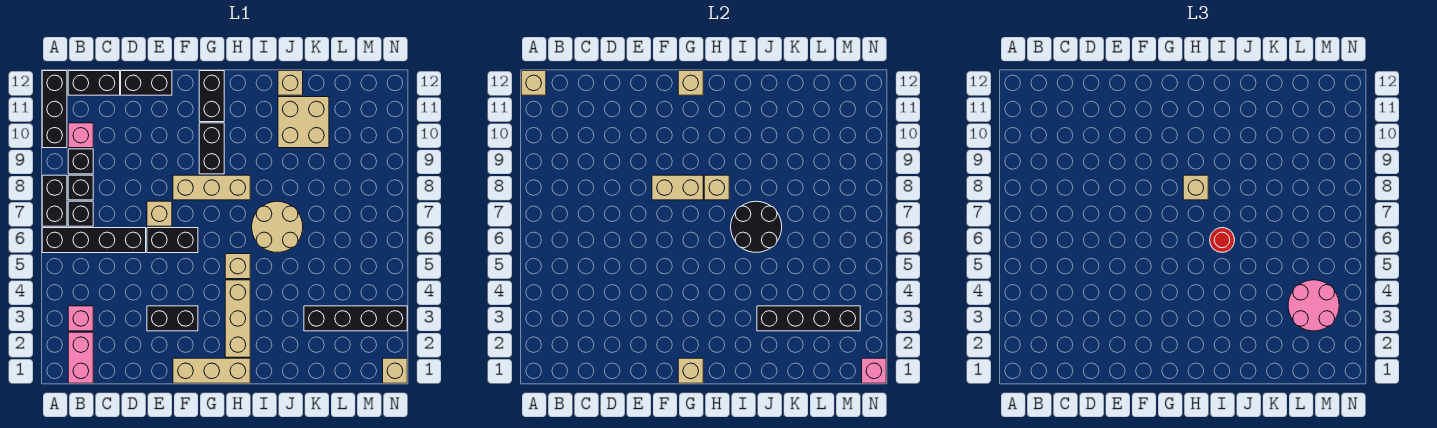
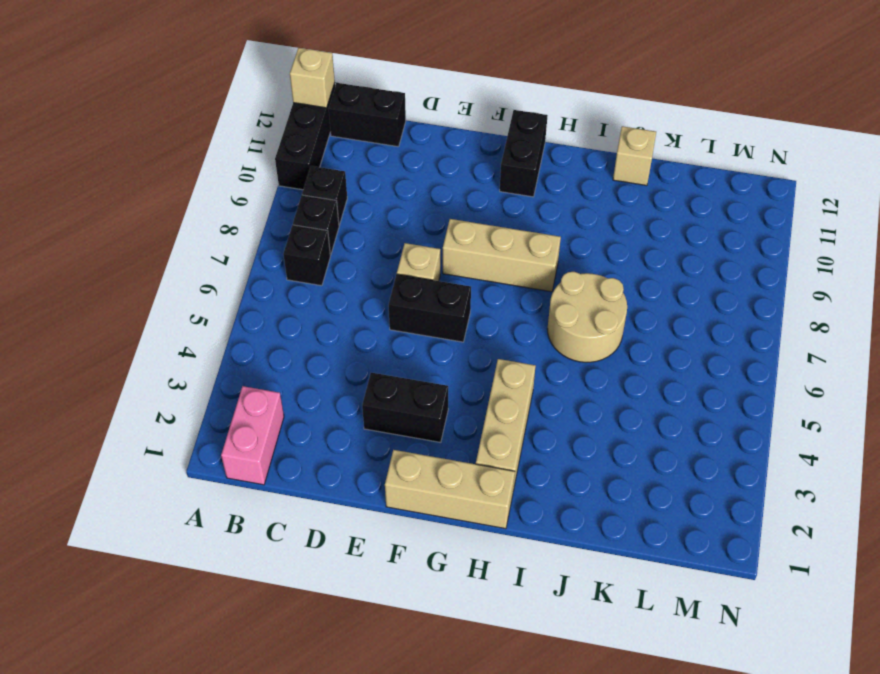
none -> black brick A6:D6 level 1
none -> black brick A7:A8 level 1
none -> pink brick B3 level 1
none -> pink brick B10 level 1

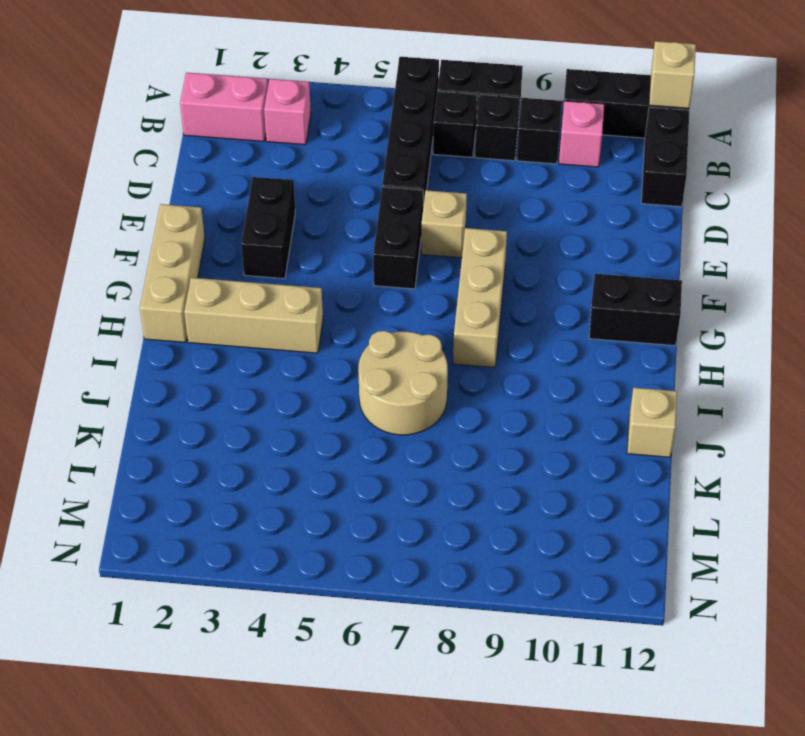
none -> black brick D12:E12 level 1
none -> black brick G9:G10 level 1
none -> tan brick H5 level 1
none -> tan brick J10:K11 level 1

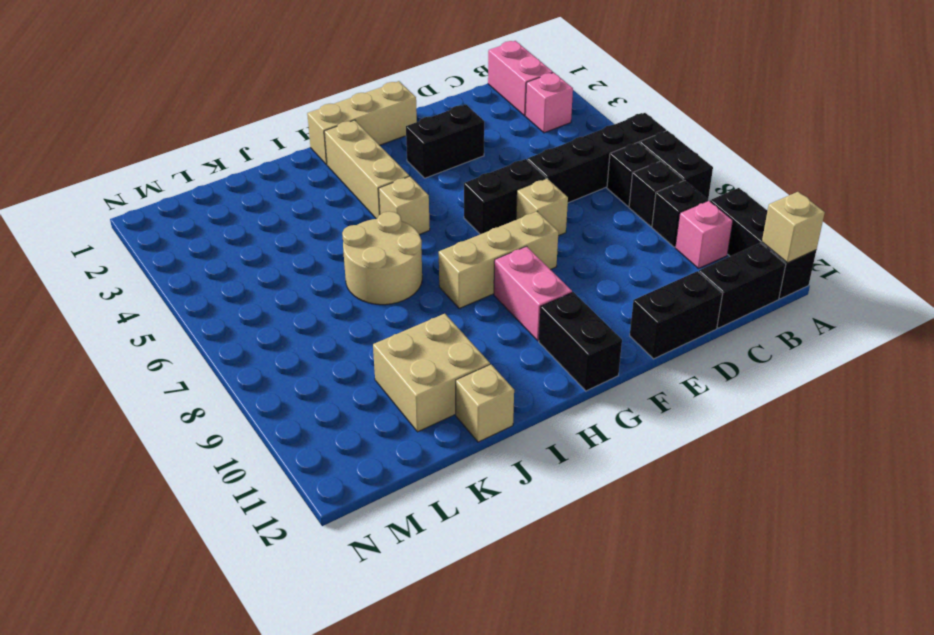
pink brick G9:G10 level 1 -> black brick G9:G10 level 1
none -> black brick K3:N3 level 1
none -> tan brick N1 level 1
none -> tan brick F8:G8 level 2
none -> tan brick G1 level 2

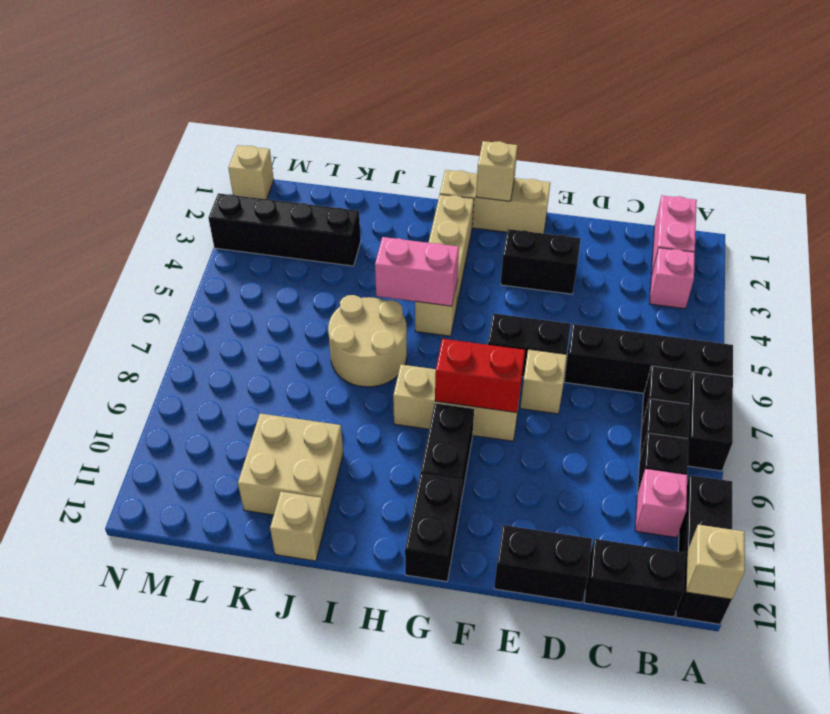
red brick F8:G8 level 2 -> tan brick F8:G8 level 2
pink brick H5:I5 level 2 -> none
none -> tan brick G12 level 2
none -> tan brick H8 level 2
none -> black round brick I6:J7 level 2
none -> black brick J3:M3 level 2

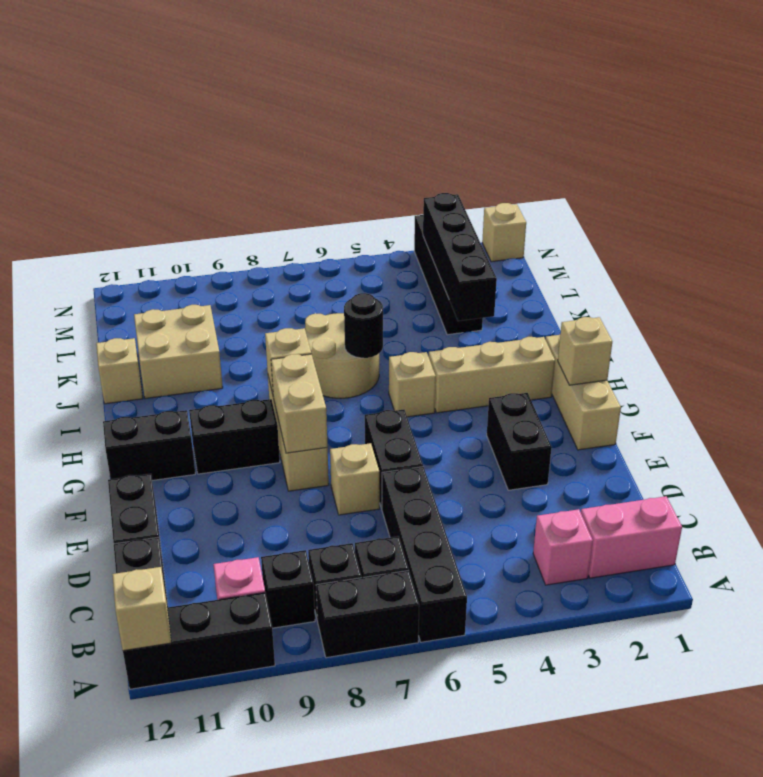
black round brick I6 level 2 -> black round brick I6:J7 level 2
none -> tan brick G12 level 2
none -> pink brick N1 level 2
none -> tan brick H8 level 3
none -> red round brick I6 level 3

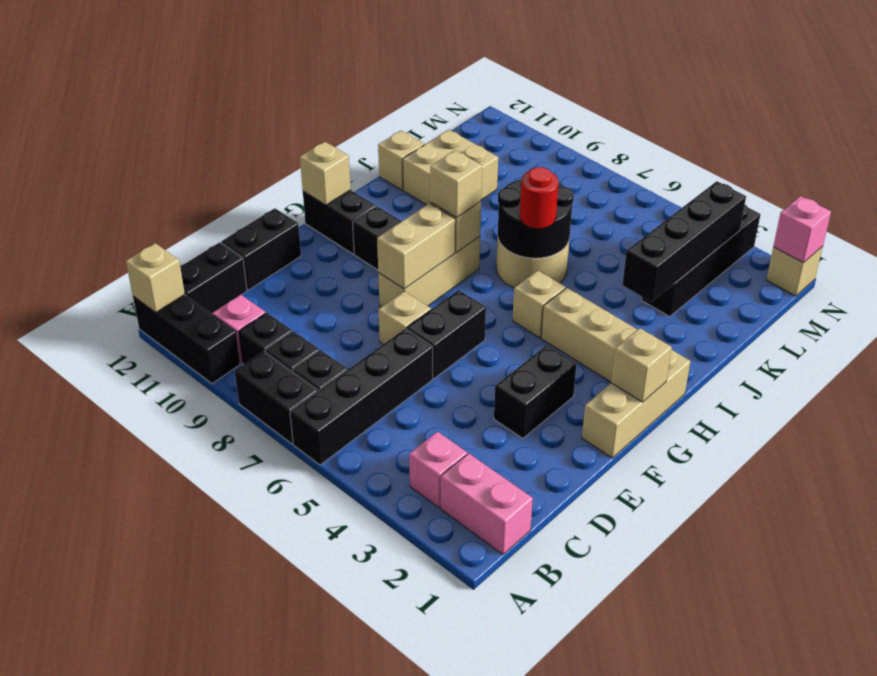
none -> pink round brick L3:M4 level 3

